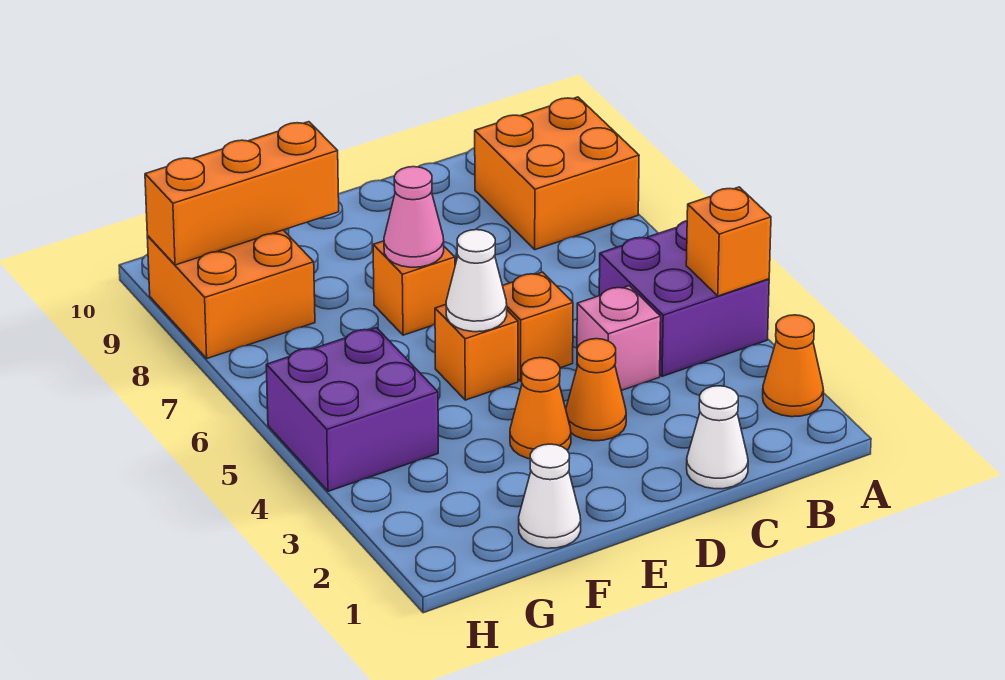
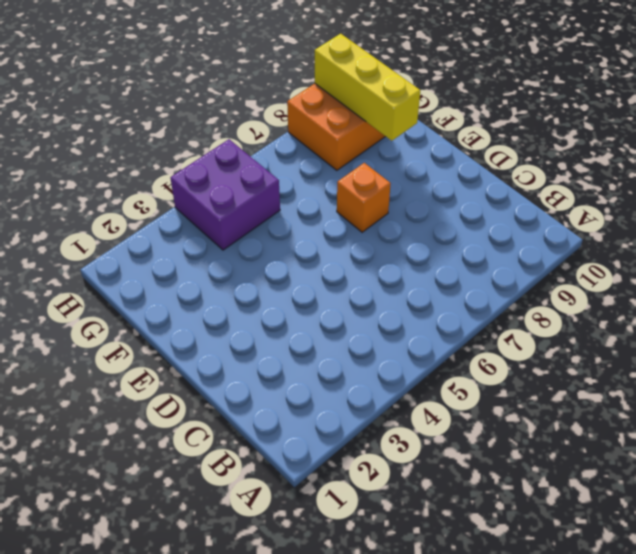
yellow brick F9:H9 level 2 -> orange brick F9:H9 level 2
none -> orange cone A2 level 1
none -> purple brick A4:B5 level 1
none -> orange brick A8:B9 level 1

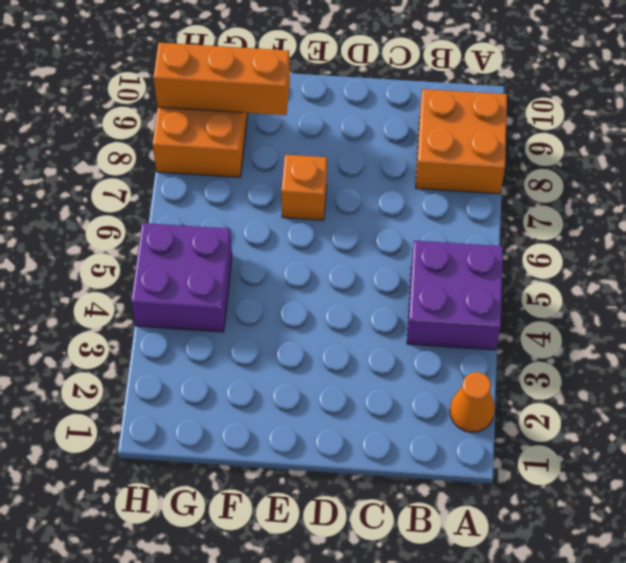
none -> white cone C1 level 1
none -> pink brick C4 level 1
none -> orange cone D3 level 1

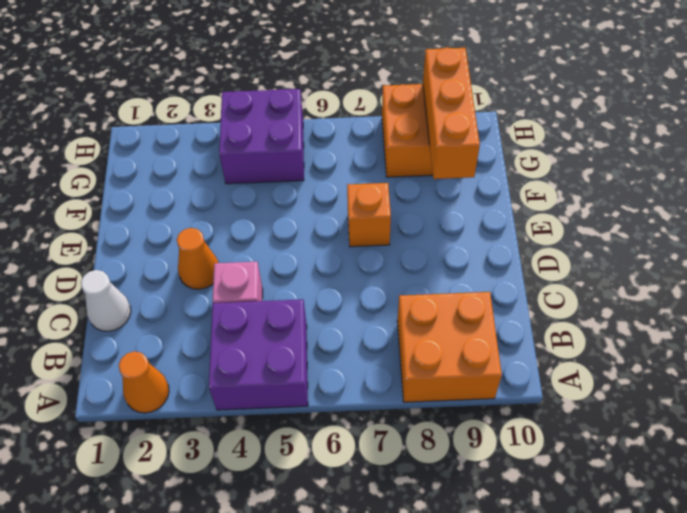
none -> orange brick D5 level 1
none -> orange cone E3 level 1
none -> orange brick E5 level 1

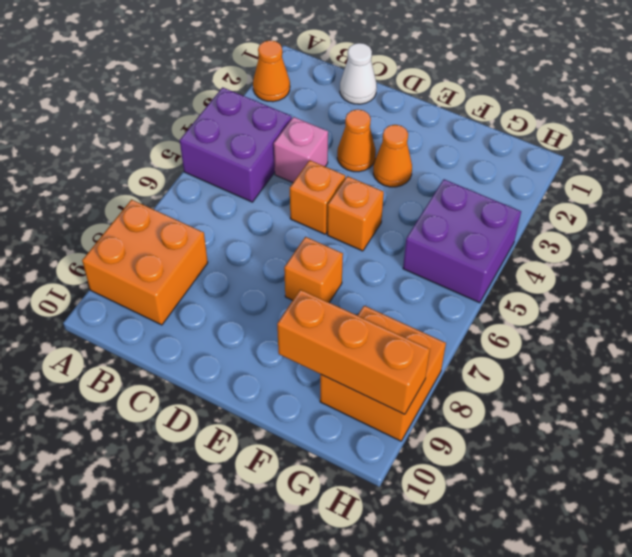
none -> white cone F1 level 1
none -> orange brick A4 level 2
none -> white cone E5 level 2

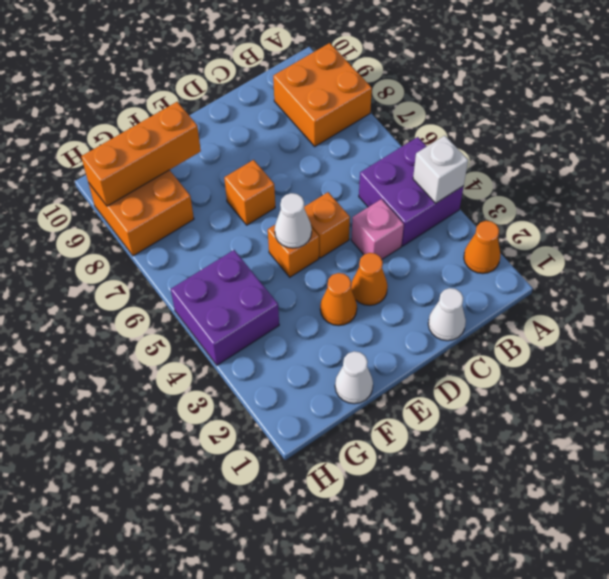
white brick A4 level 2 -> orange brick A4 level 2
none -> pink cone E7 level 2

